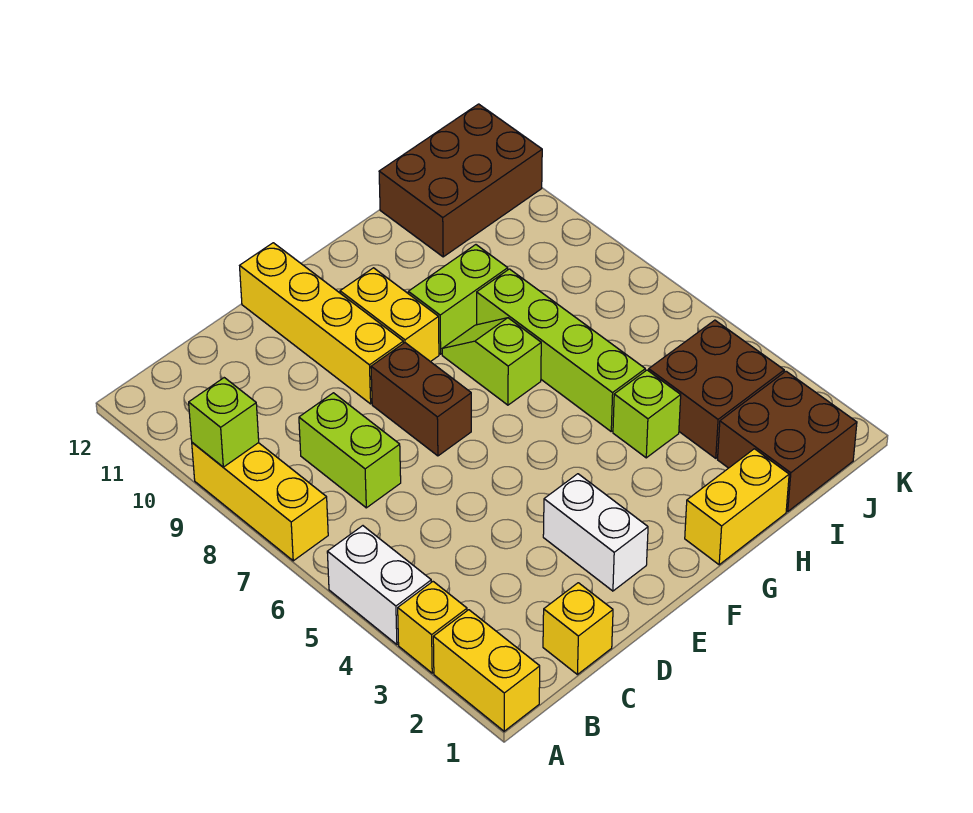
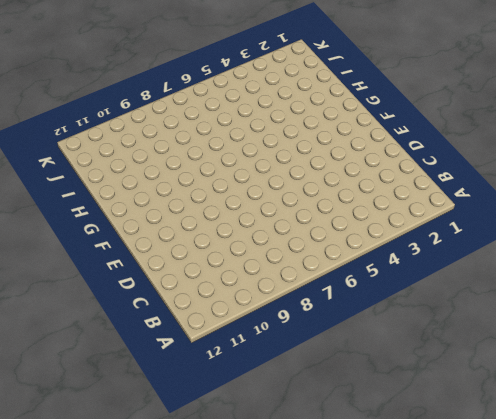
none -> yellow brick A1:A2 level 1
none -> yellow brick A3 level 1
none -> white brick A4:A5 level 1

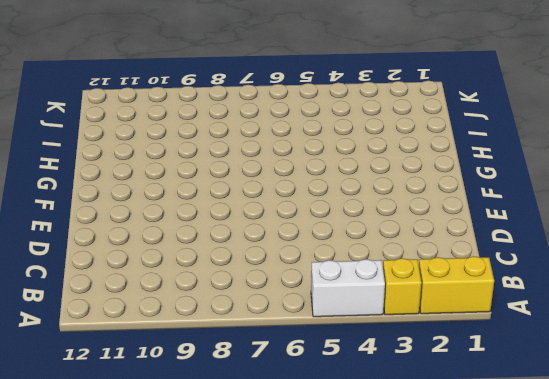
none -> yellow brick A7:A9 level 1
none -> yellow brick C1 level 1
none -> lime brick C7:C8 level 1

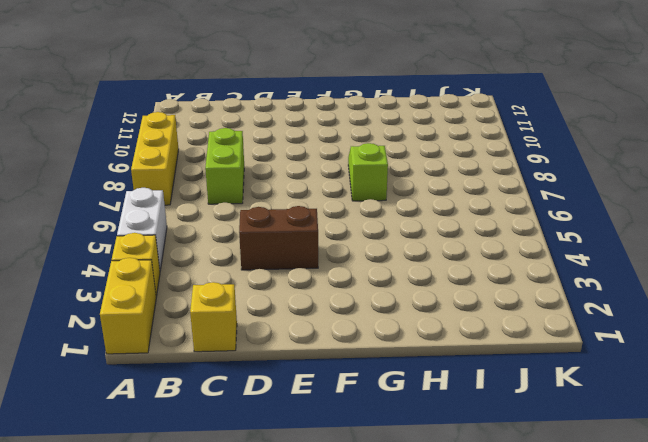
brown brick D4:E4 level 1 -> brown brick E7:E8 level 1
none -> white brick E2:E3 level 1
none -> yellow brick E9:E12 level 1
none -> yellow brick F9:F10 level 1

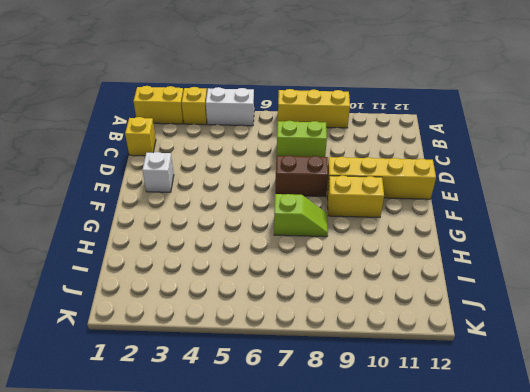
white brick E2 level 1 -> white brick E2:E3 level 1
none -> yellow brick G1:H1 level 1
none -> lime brick G9:H9 level 1
none -> lime brick H4 level 1

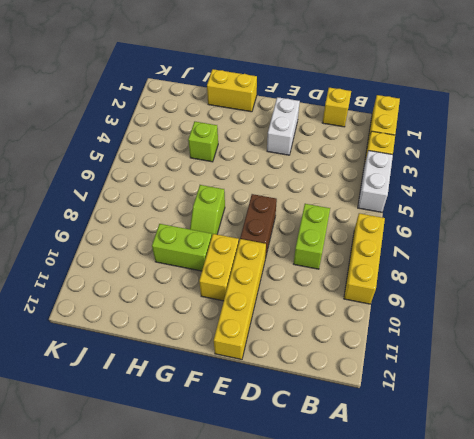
none -> lime brick H5:H8 level 1
none -> brown brick I1:J2 level 1
none -> brown brick I3:J4 level 1

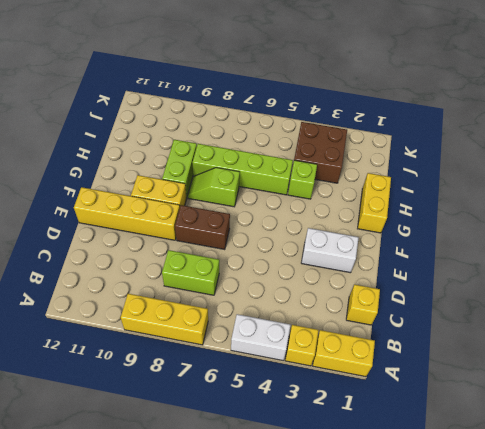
none -> brown brick I1:J2 level 1
none -> brown brick I11:K12 level 1
none -> lime brick A9 level 2

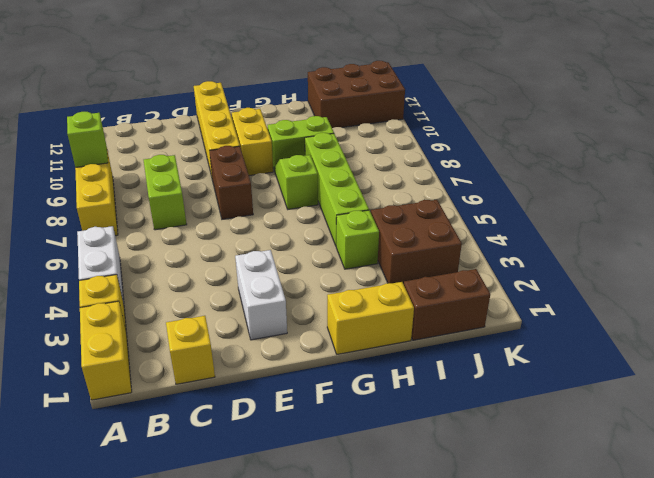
brown brick I1:J1 level 1 -> brown brick I1:J2 level 1

